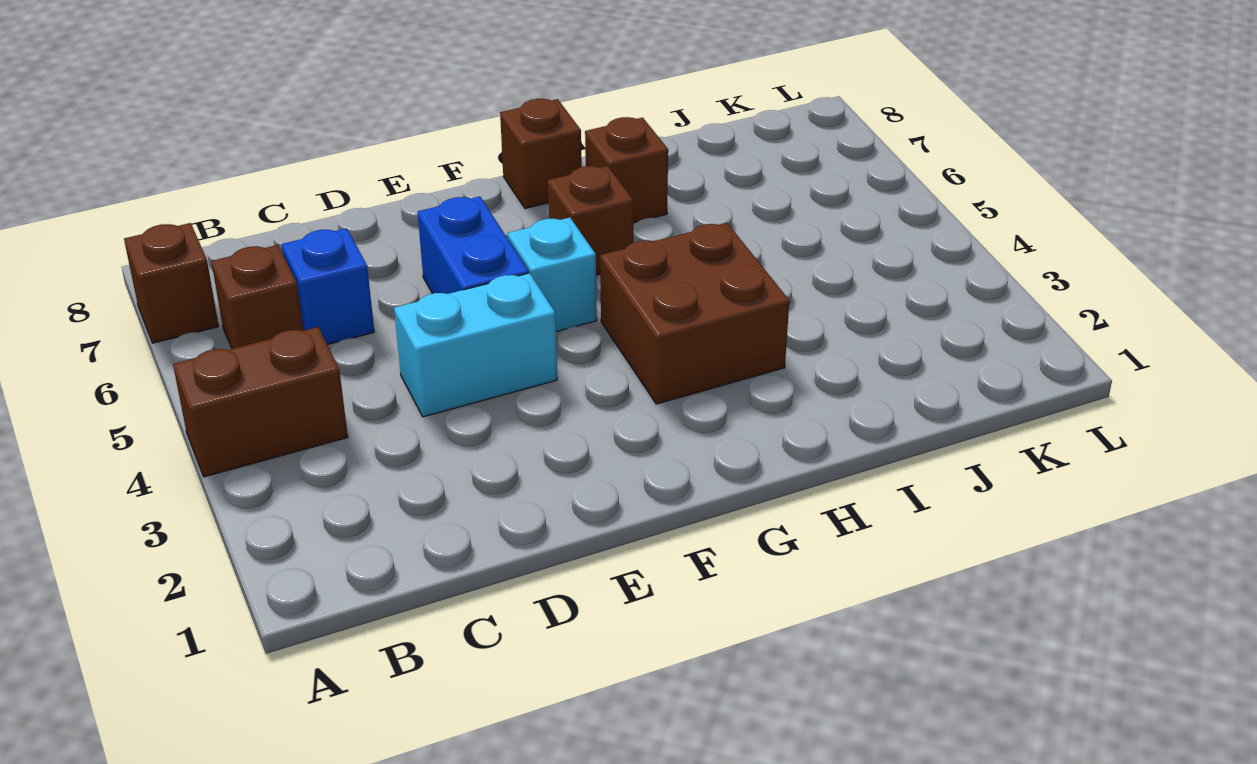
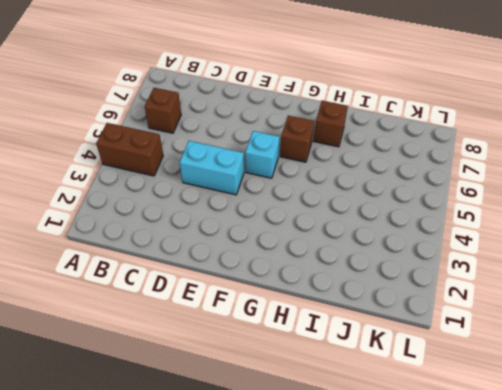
none -> brown brick A7 level 1
none -> blue brick C6 level 1

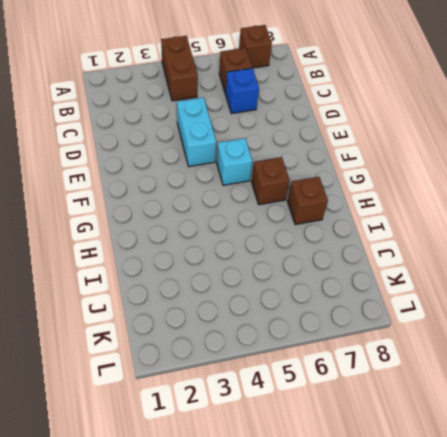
none -> blue brick E5:E6 level 1
none -> brown brick G3:H4 level 1

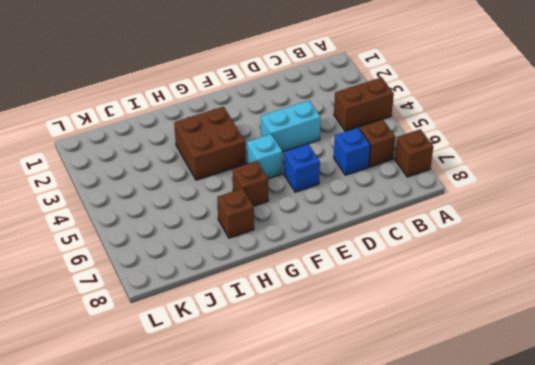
blue brick E6 level 1 -> blue brick E5:E6 level 1
none -> brown brick G8 level 1

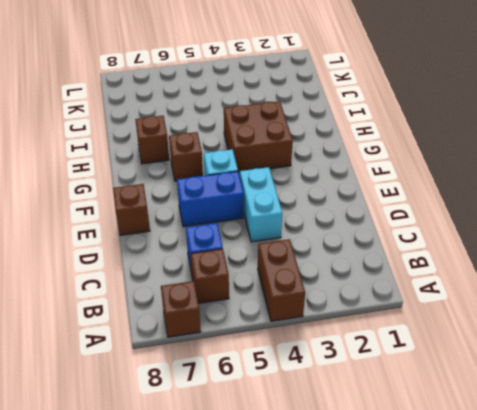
brown brick E8 level 1 -> brown brick G8 level 1

